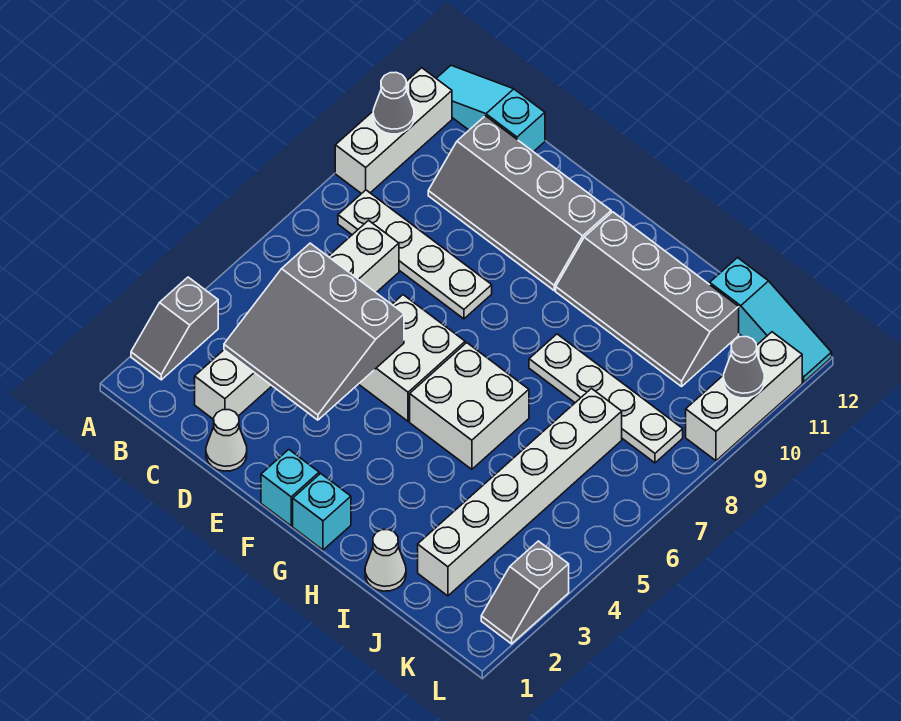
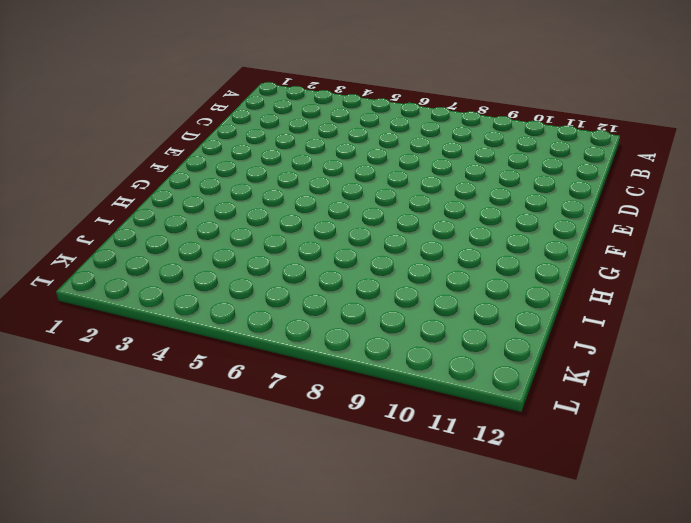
none -> grey slope A2:A3 level 1 top 3
none -> white brick A9:A11 level 1
none -> cyan slope A12:C12 level 1 top C

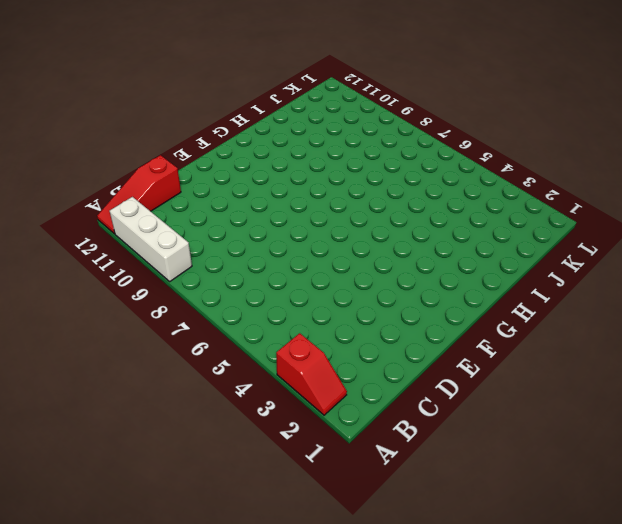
red slope A2:A3 level 1 top 3 -> grey slope A2:A3 level 1 top 3
red slope A12:C12 level 1 top C -> cyan slope A12:C12 level 1 top C
none -> white plate B8:E8 level 1
none -> white brick C2:C7 level 1
none -> grey slope C10:F11 level 1 top 11

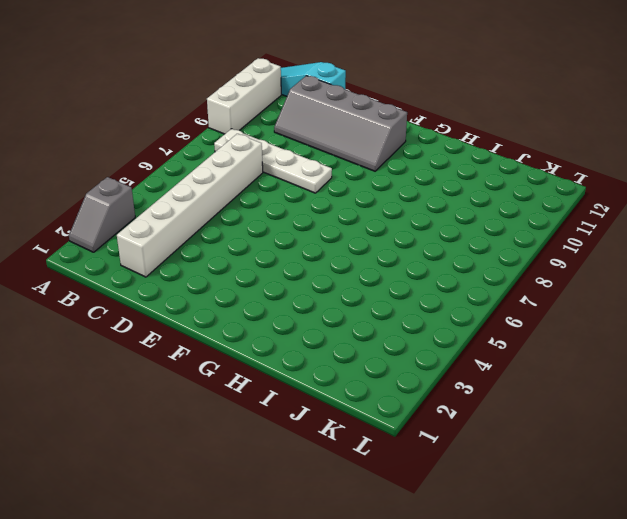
none -> white cone D1 level 1
none -> white brick E5:F6 level 1
none -> cyan brick F1 level 1

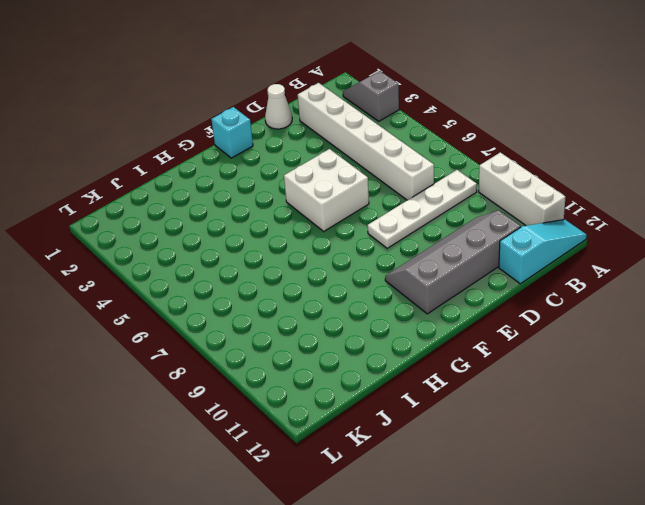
none -> cyan brick G1 level 1
none -> white brick G5:H6 level 1
none -> grey slope G10:J11 level 1 top 11

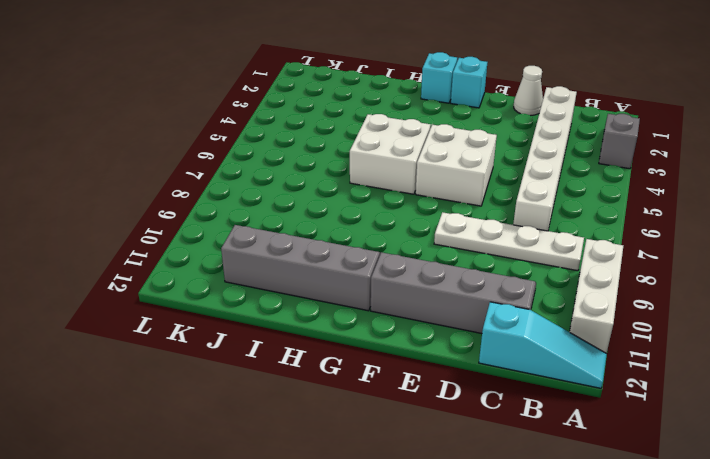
none -> white plate H8:K8 level 1
none -> white cone I1 level 1
none -> white brick J2:J7 level 1

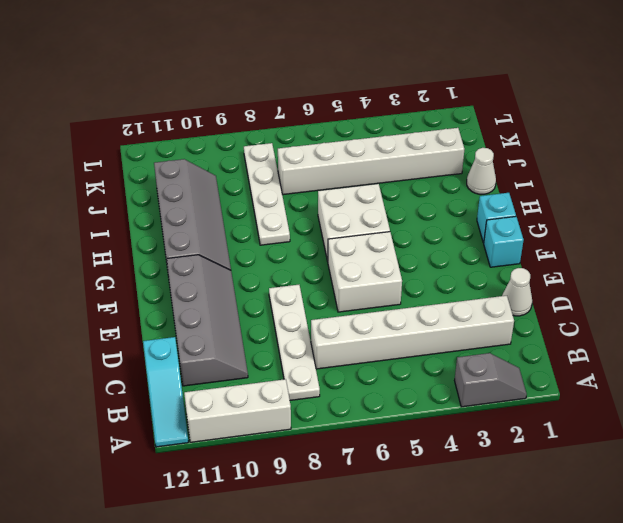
none -> cyan slope J12:L12 level 1 top J
none -> grey slope L2:L3 level 1 top 3
none -> white brick L9:L11 level 1

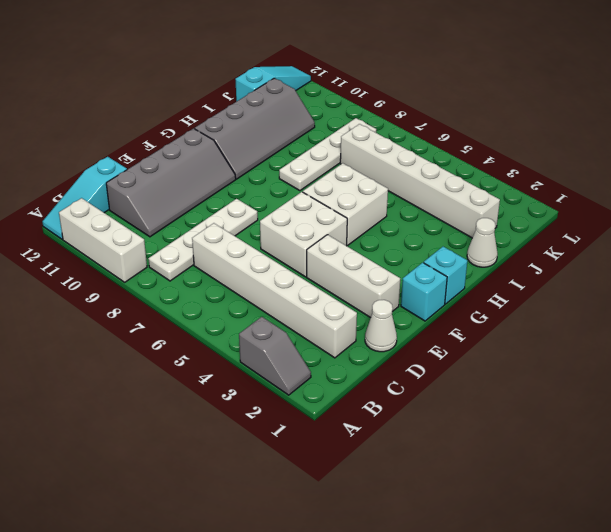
white brick E2:E4 level 1 -> white brick L9:L11 level 1
none -> grey slope L2:L3 level 1 top 3
none -> grey cone A10 level 2
none -> grey slope C3:E5 level 2 top 5

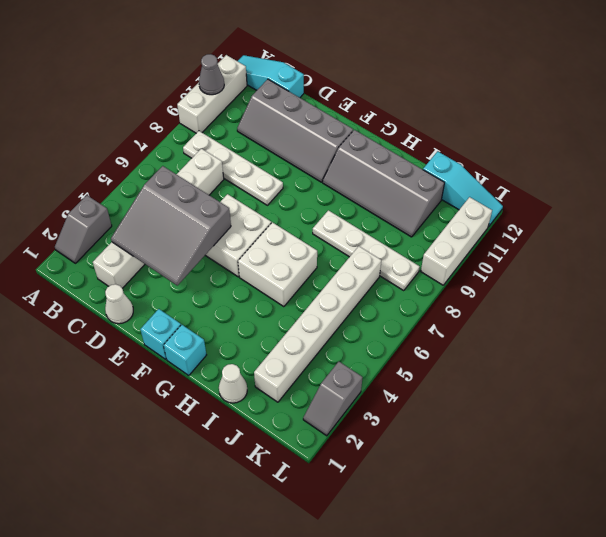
none -> grey cone L10 level 2

